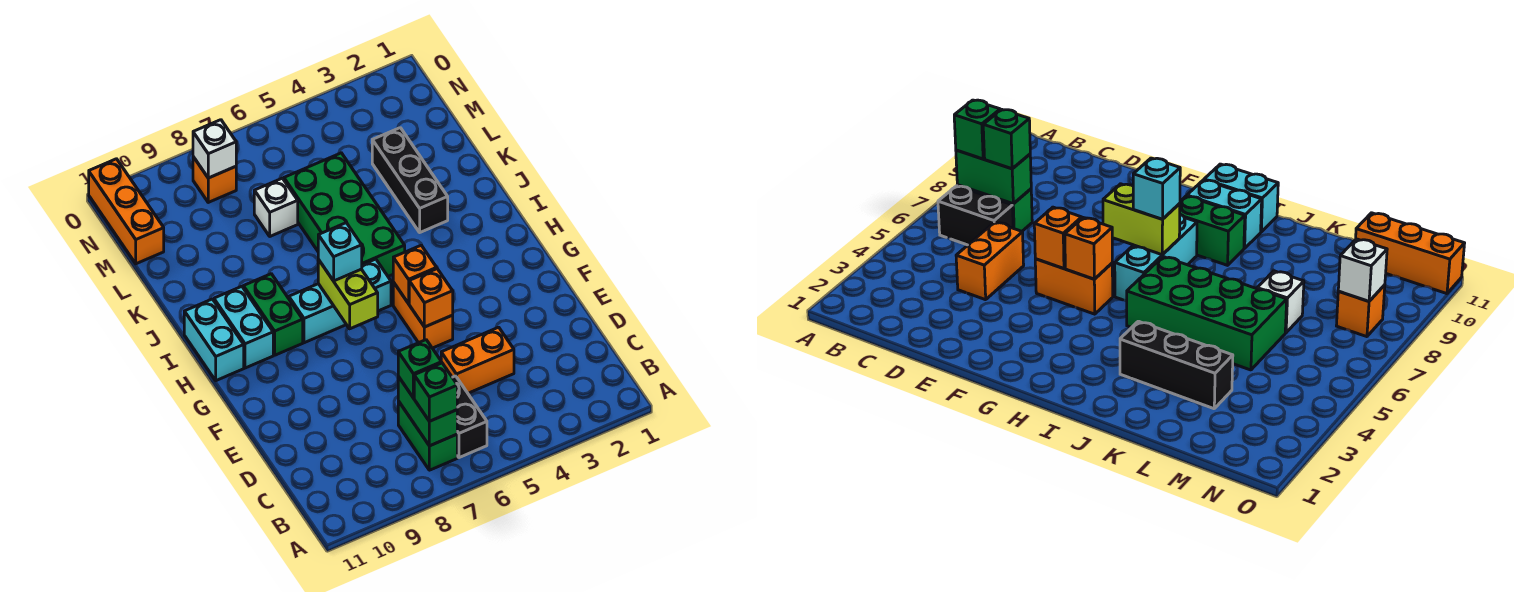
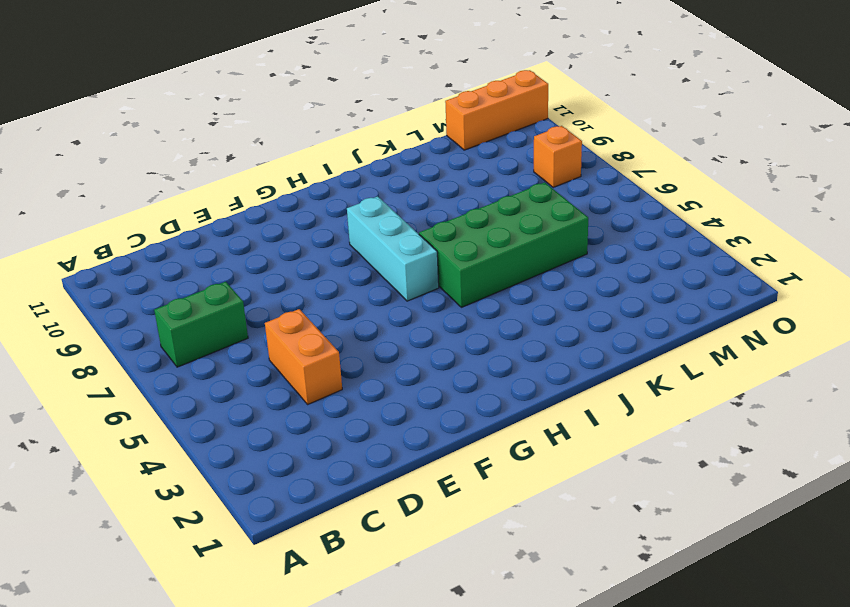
none -> black brick B6:C6 level 1
none -> orange brick F5:G5 level 1
none -> green brick H9:I9 level 1

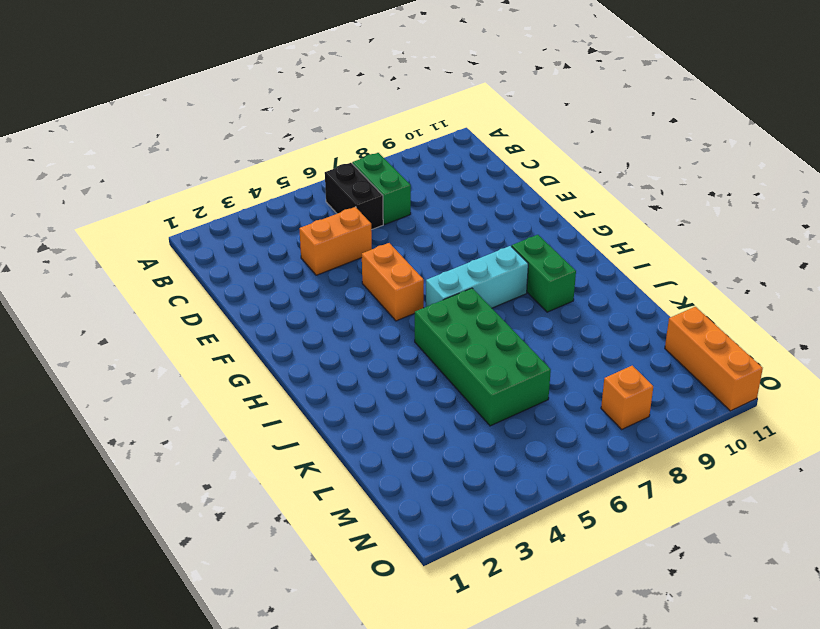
none -> cyan brick H10:I10 level 1
none -> cyan brick H11:I11 level 1
none -> black brick J3:L3 level 1

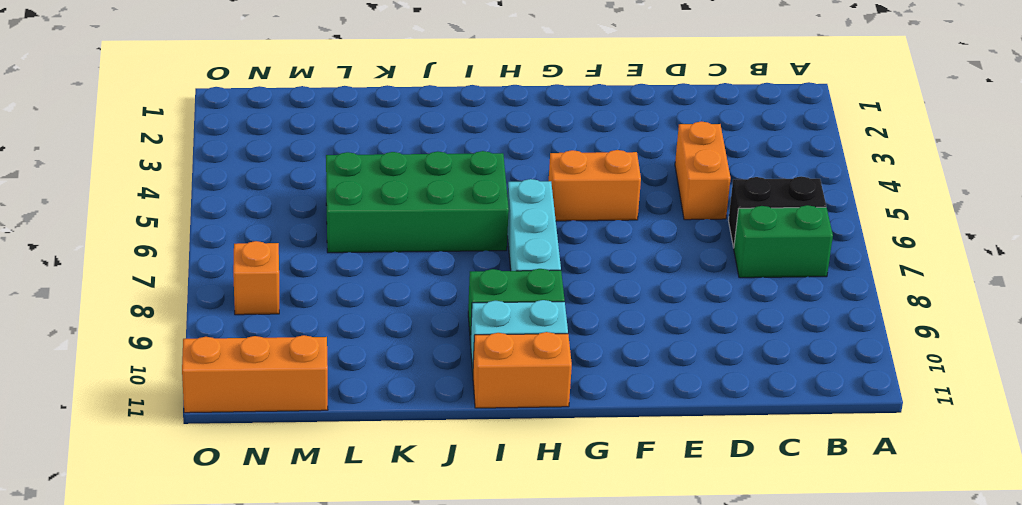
orange brick H11:I11 level 1 -> cyan brick H11:I11 level 1
none -> black brick J3:L3 level 1
none -> white brick L7 level 1
none -> green brick B7:C7 level 2

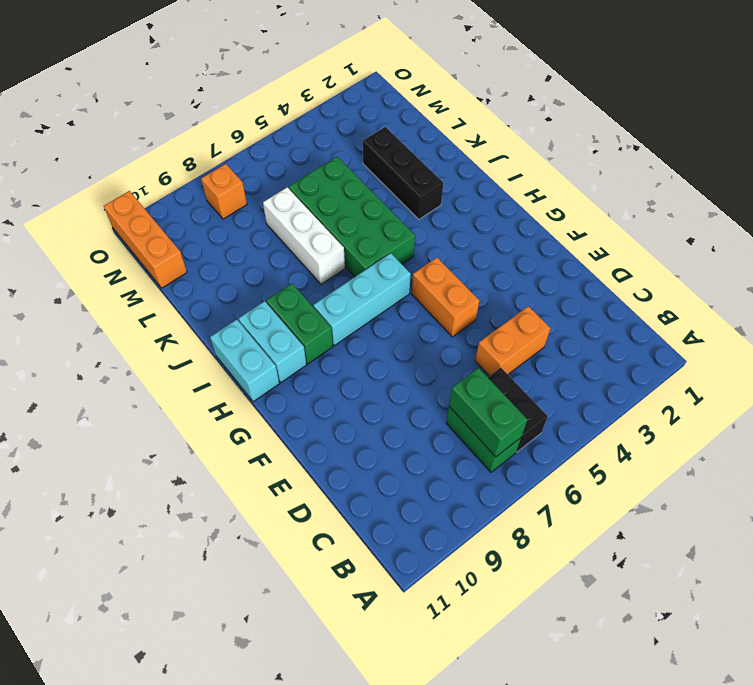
white brick J7:L7 level 1 -> white brick L7 level 1
none -> orange brick F5 level 2
none -> orange brick G5 level 2
none -> lime brick G7:H7 level 2

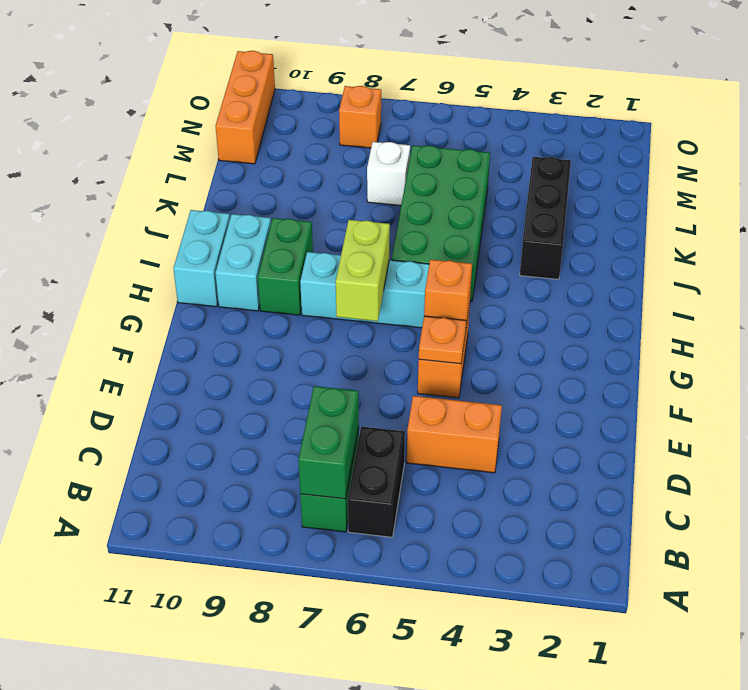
orange plate F5 level 2 -> orange brick F5 level 2
none -> white brick N8 level 2
none -> green brick B7 level 3
none -> green brick C7 level 3

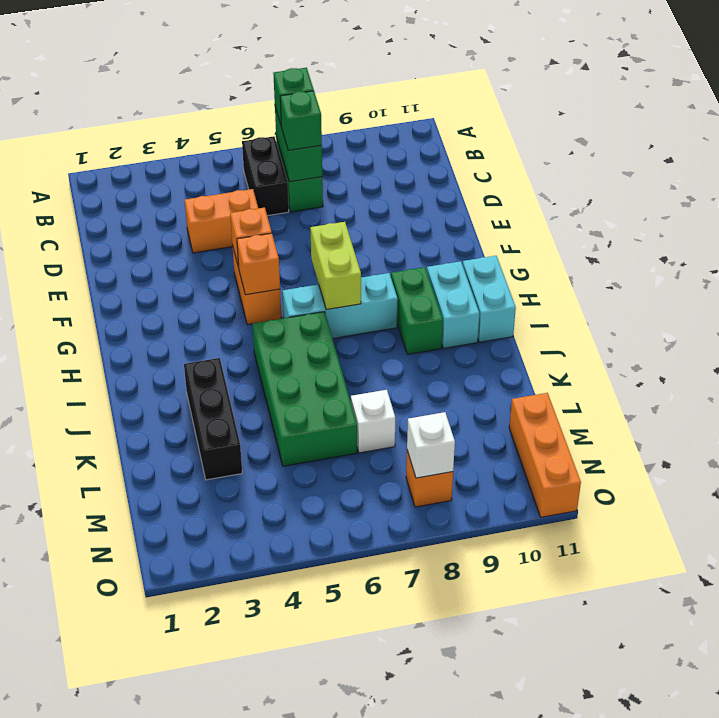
none -> cyan brick H7 level 3

